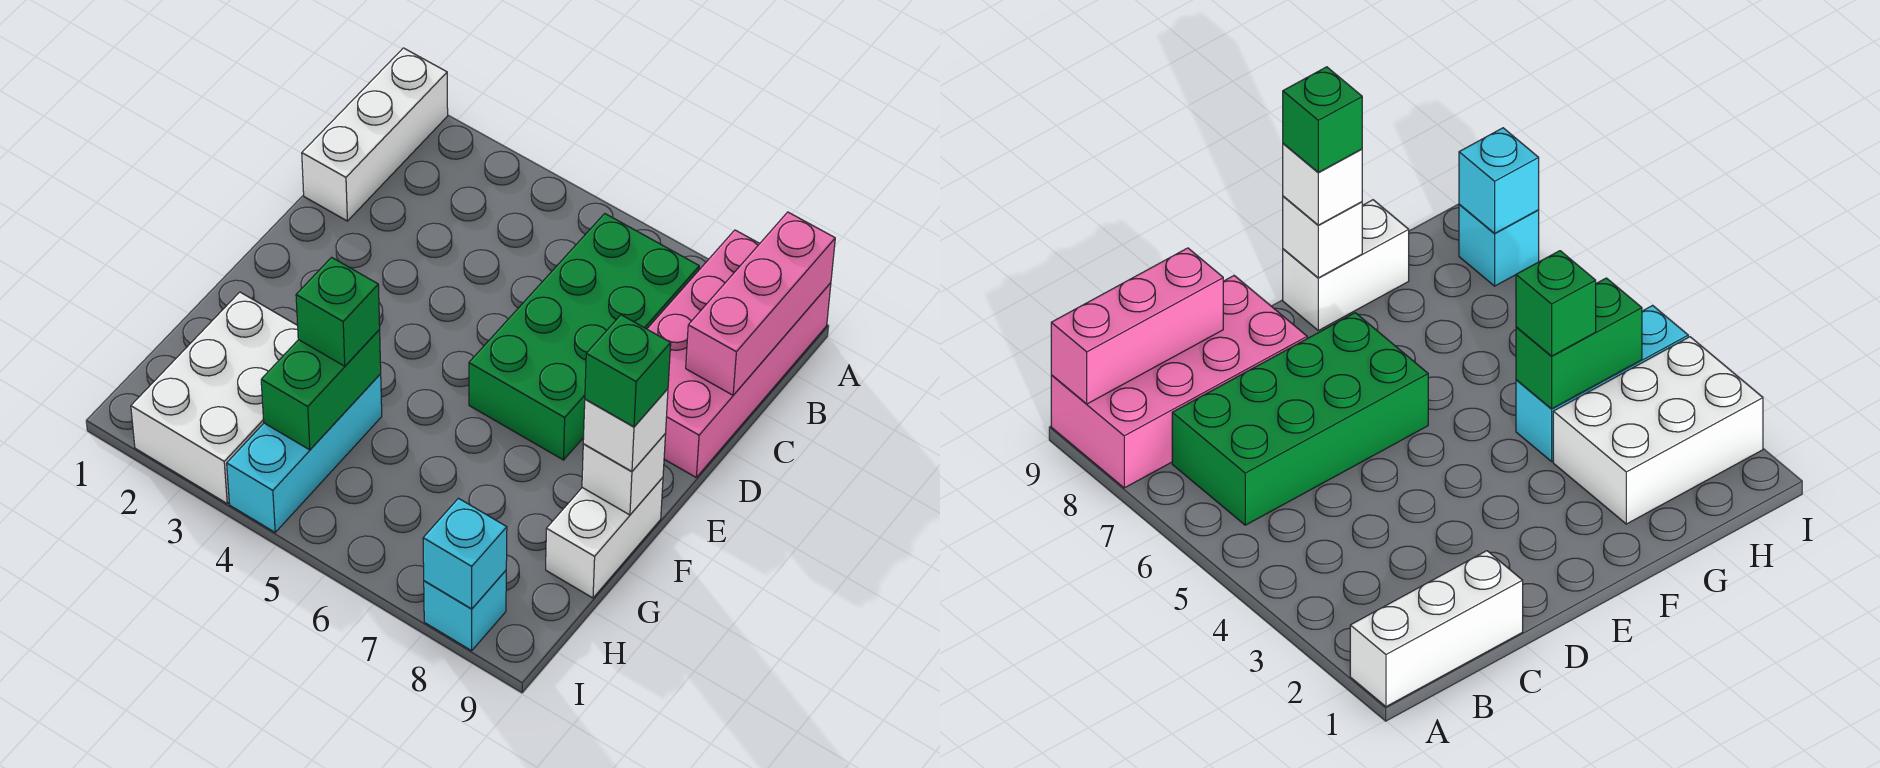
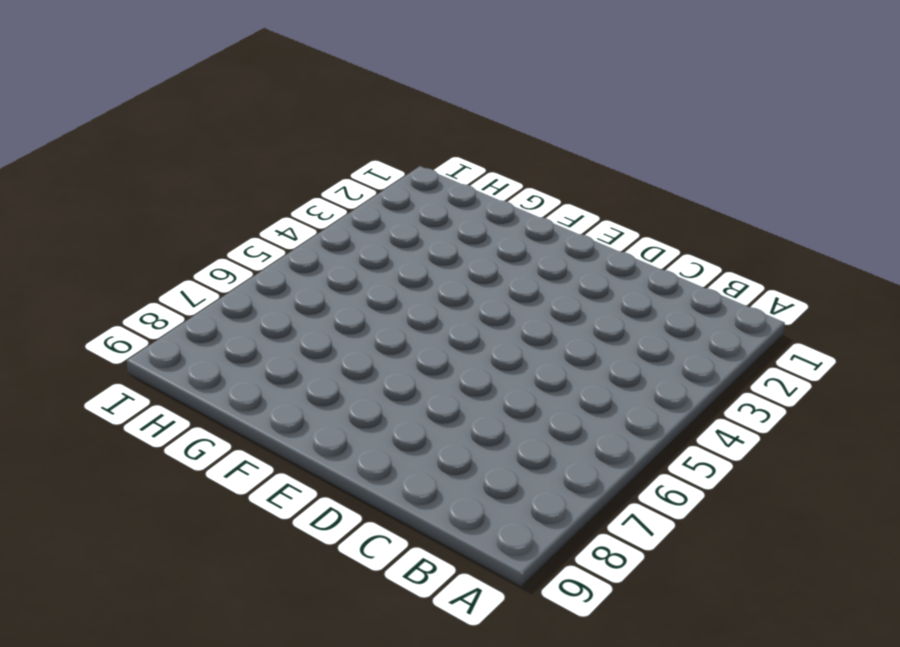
none -> white brick A1:C1 level 1
none -> pink brick A8:D9 level 1
none -> green brick B6:E7 level 1

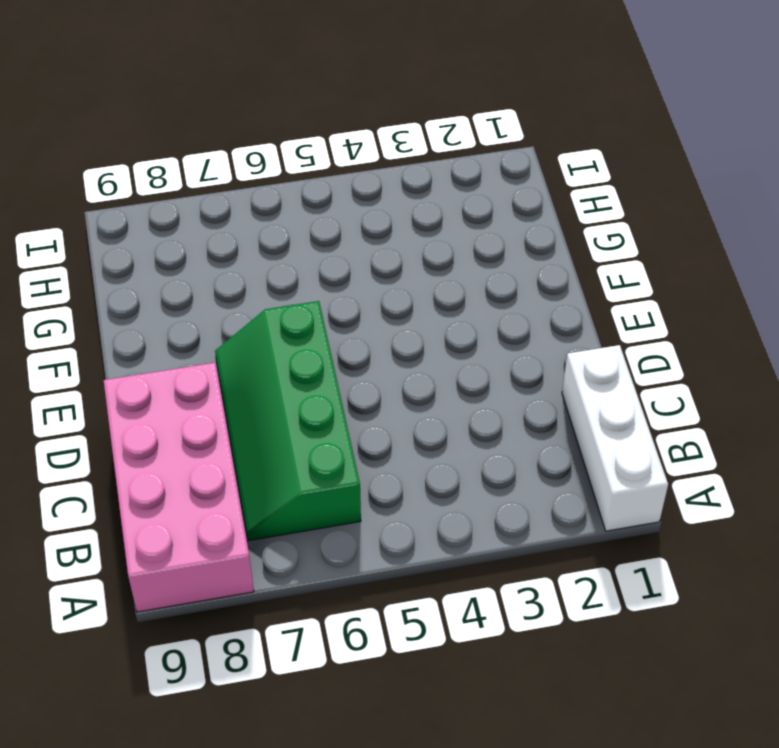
green slope B6:E7 level 1 top 6 -> green brick B6:E7 level 1
none -> white brick F9:G9 level 1
none -> white brick G2:I3 level 1
none -> cyan brick G4:I4 level 1

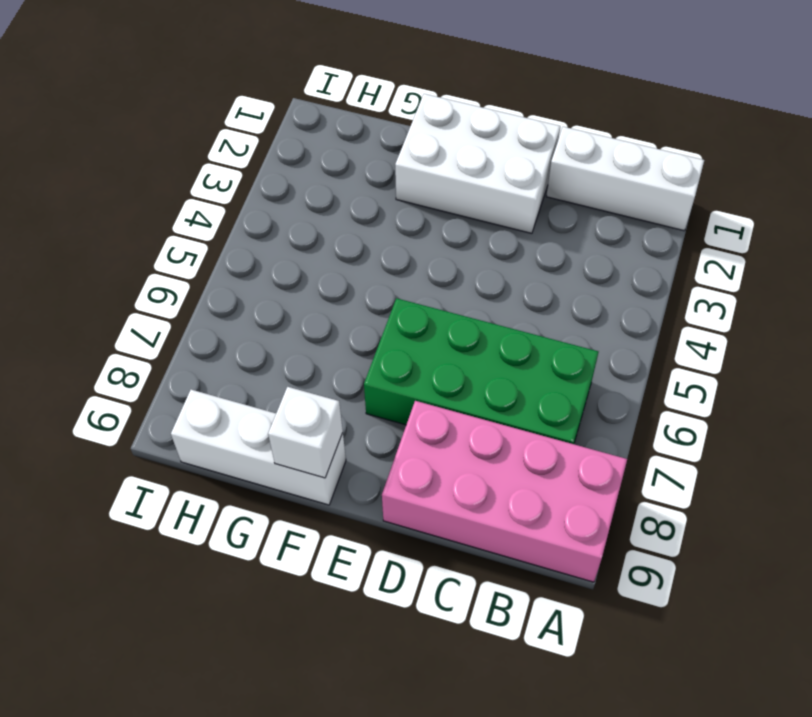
white brick D1:F2 level 1 -> white brick G2:I3 level 1
white brick F9:H9 level 1 -> white brick F9:G9 level 1
none -> cyan brick G4:I4 level 1
none -> cyan brick I8 level 1
none -> pink brick A9:C9 level 2

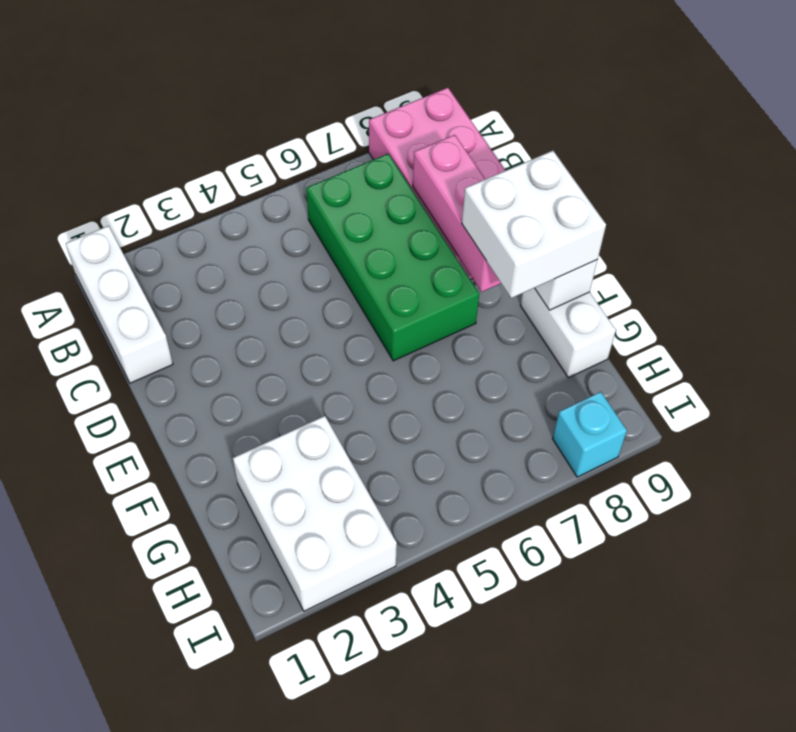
pink brick C8:E8 level 2 -> pink brick A9:C9 level 2
white brick E8:F9 level 3 -> white brick F9 level 3
none -> cyan brick G4:I4 level 1
none -> green brick G4:H4 level 2
none -> cyan brick I8 level 2

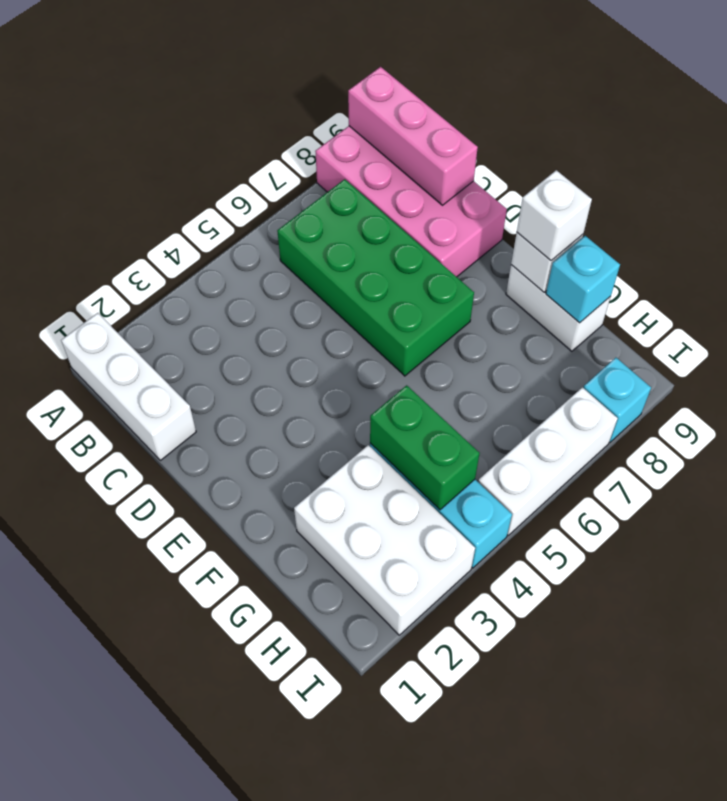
cyan brick G9 level 2 -> cyan brick I8 level 2
white brick I5:I7 level 1 -> none
none -> green brick G4 level 3
none -> green brick F9 level 4

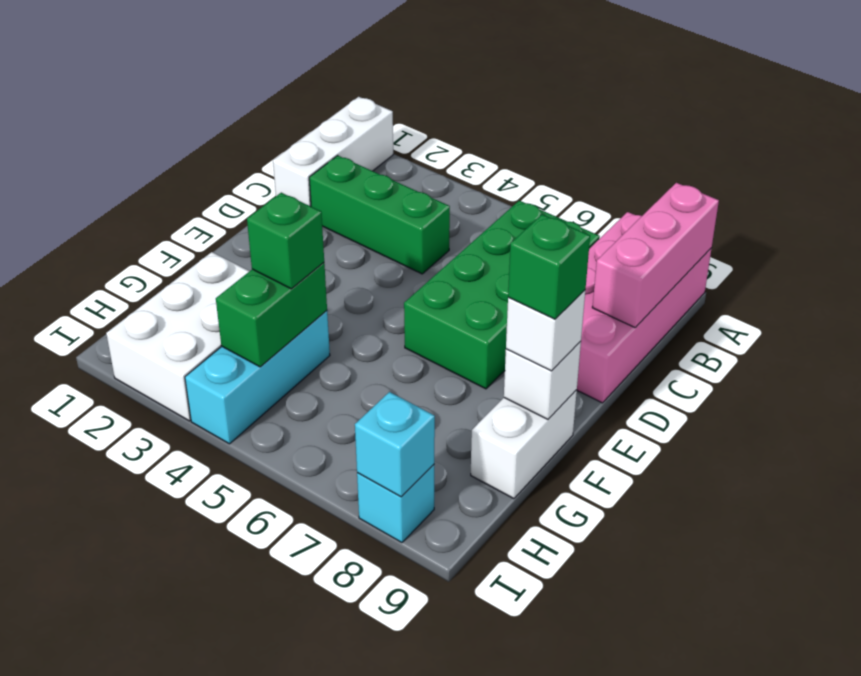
green brick C2:C4 level 1 -> none

